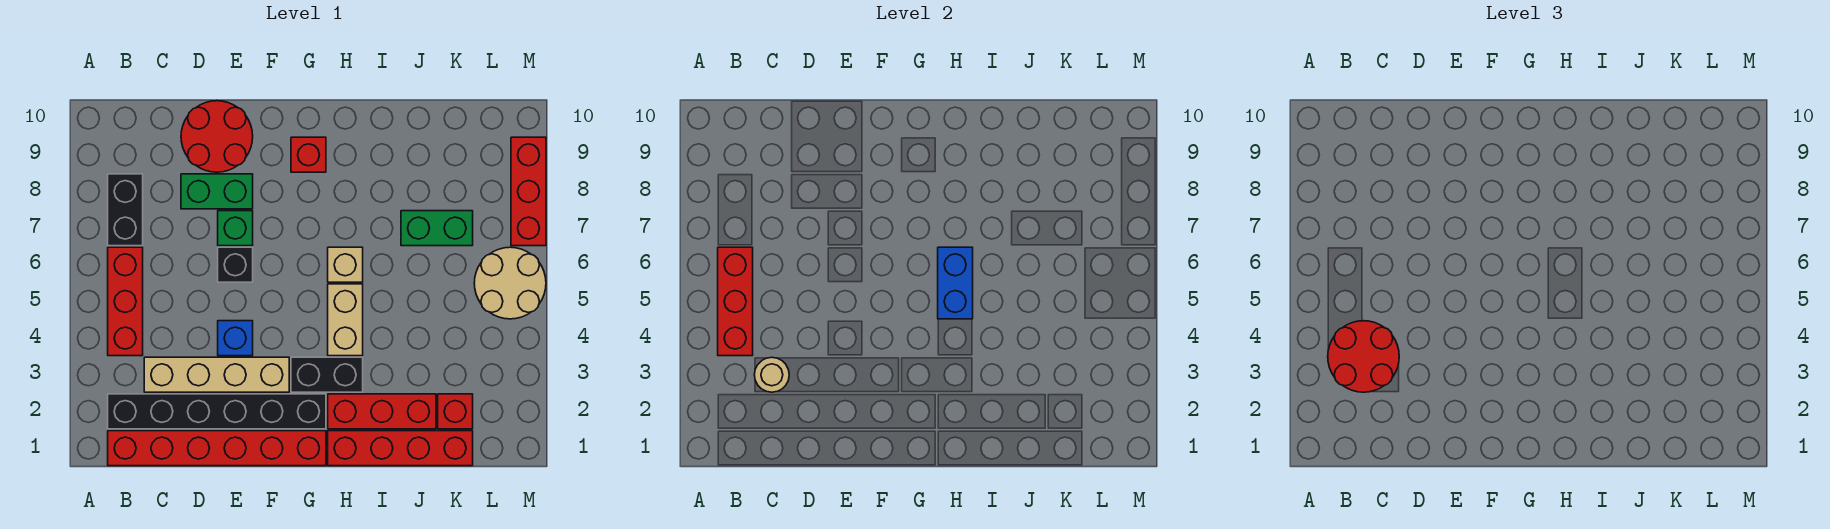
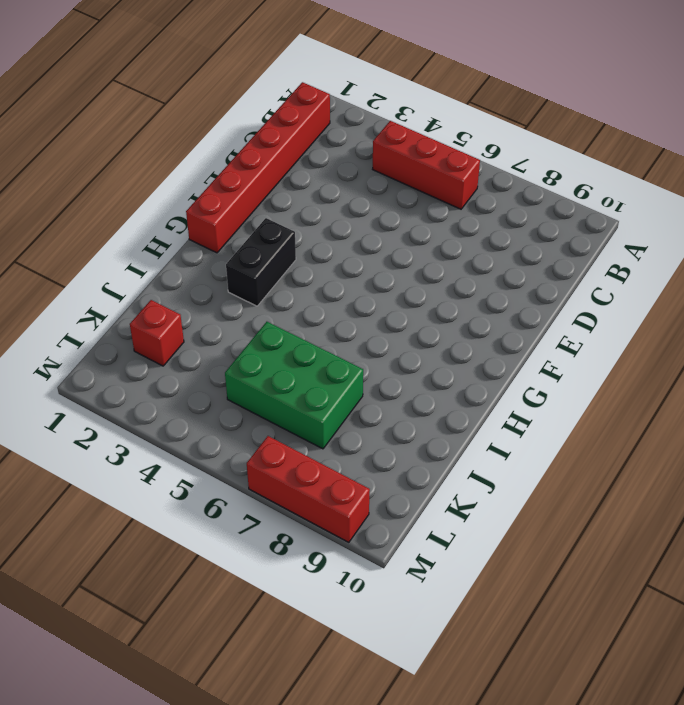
green brick J5:K7 level 1 -> green brick J7:K7 level 1
none -> black brick B2:G2 level 1
none -> black brick B7:B8 level 1
none -> tan brick C3:F3 level 1

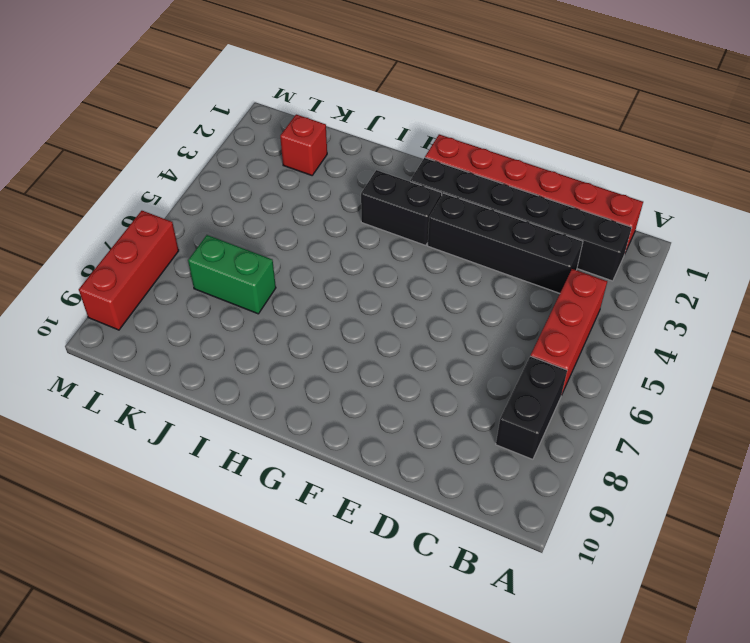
black brick C3:F3 level 1 -> tan brick C3:F3 level 1
none -> green brick D8:E8 level 1
none -> red round brick D9:E10 level 1
none -> blue brick E4 level 1

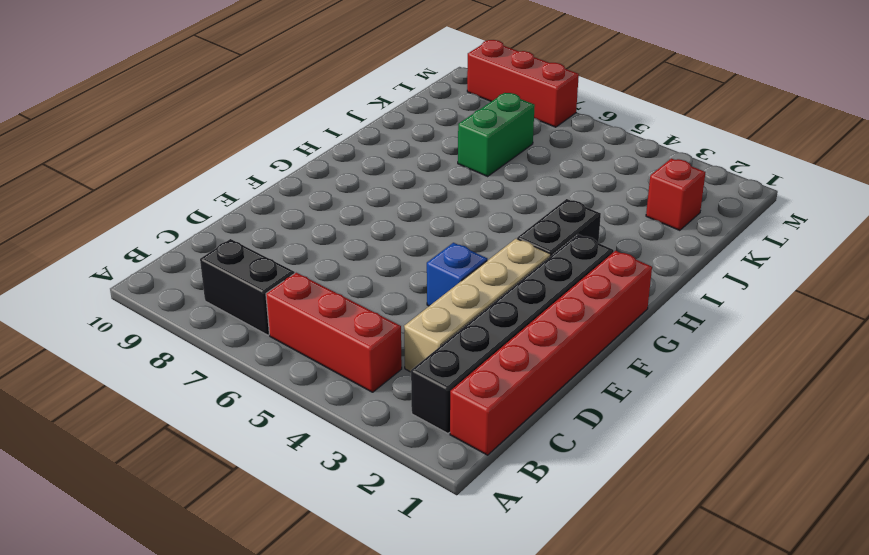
none -> green brick D8:E8 level 1
none -> red round brick D9:E10 level 1
none -> black brick E6 level 1

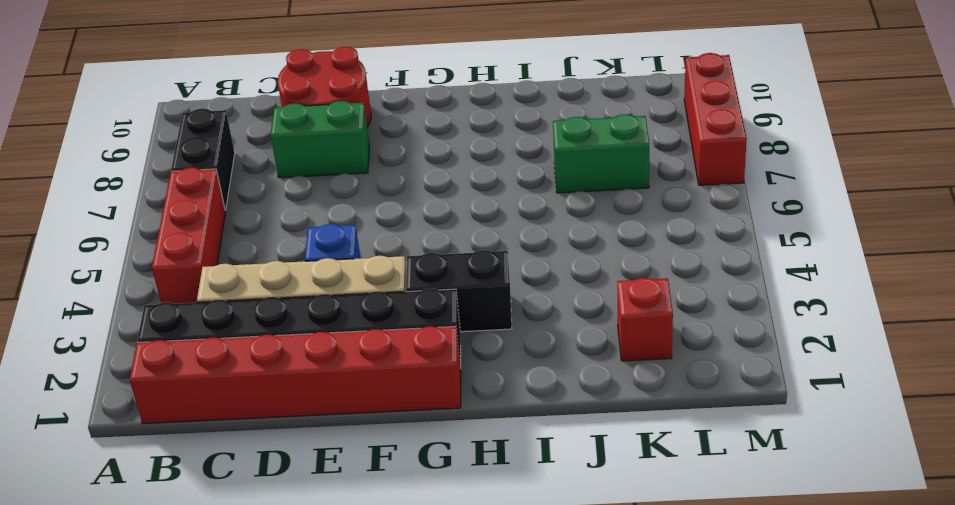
none -> black brick E6 level 1
none -> green brick E7 level 1
none -> red brick G9 level 1

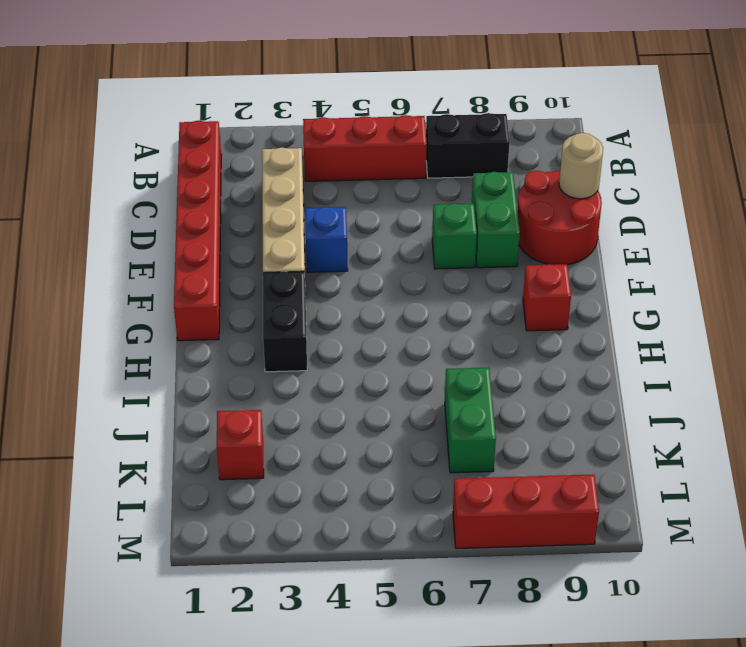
tan round brick D10 level 2 -> tan round brick C3 level 2
none -> black brick B2:G2 level 1
none -> black brick E6 level 1
none -> red brick H1:K1 level 1

